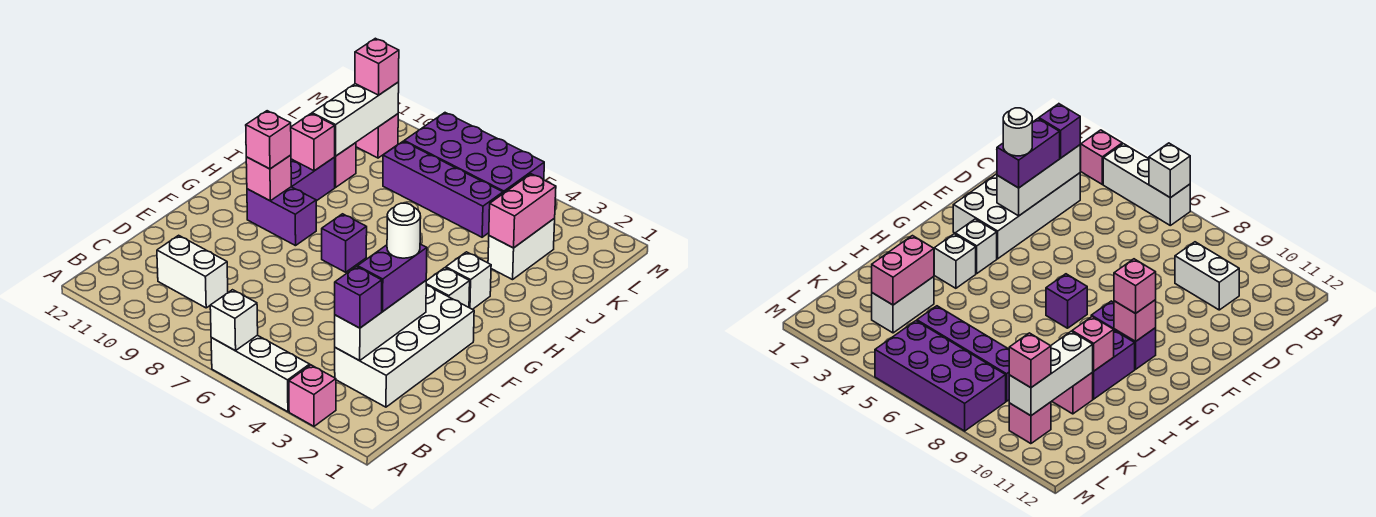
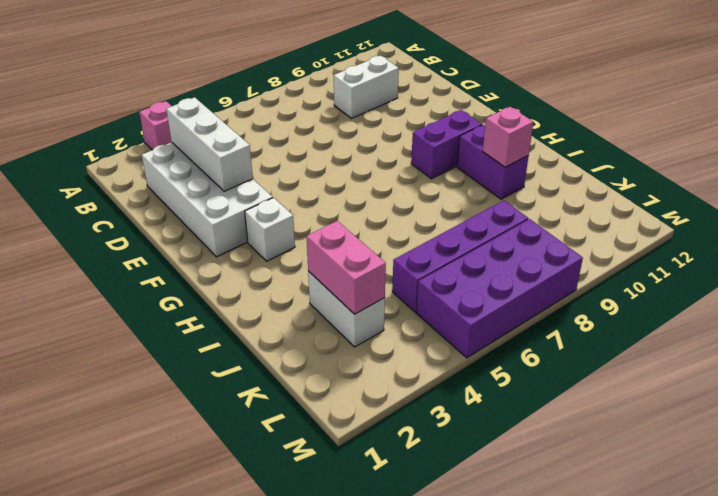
none -> white brick A4:A6 level 1
none -> purple brick G7 level 1
none -> white brick H3 level 1

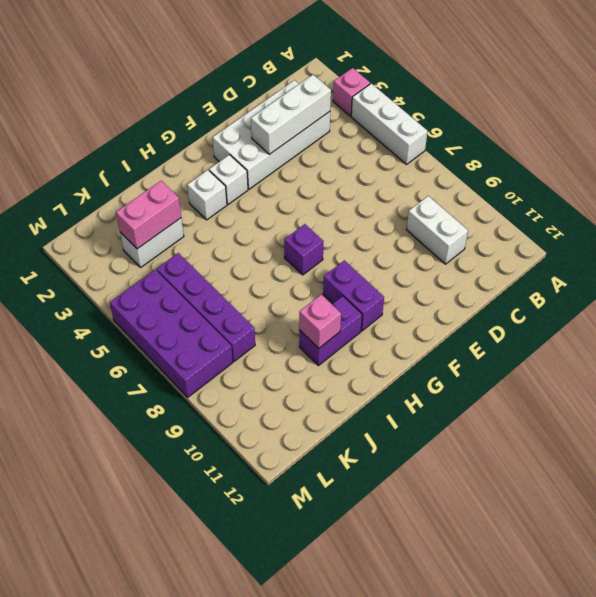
none -> pink brick J10 level 1
none -> pink brick L10 level 1
none -> white brick A6 level 2

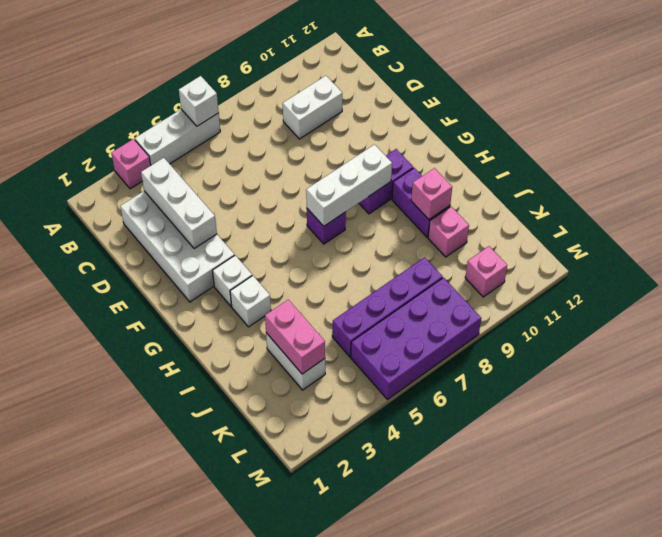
white brick G7:G9 level 2 -> white brick J10:L10 level 2
none -> pink brick G10 level 2
none -> purple brick C3 level 3
none -> purple brick D3:E3 level 3

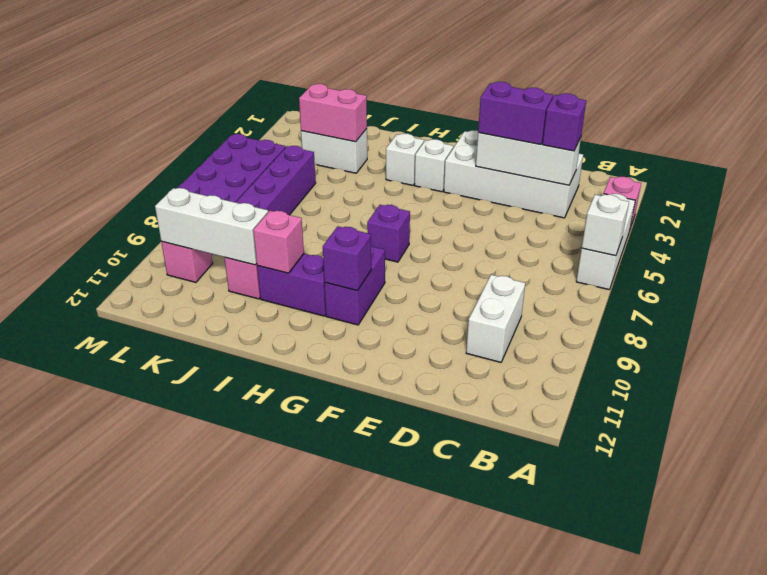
purple brick G10 level 2 -> pink brick G10 level 2
none -> pink brick G10 level 3
none -> pink brick L10 level 3
none -> white round brick E3 level 4

